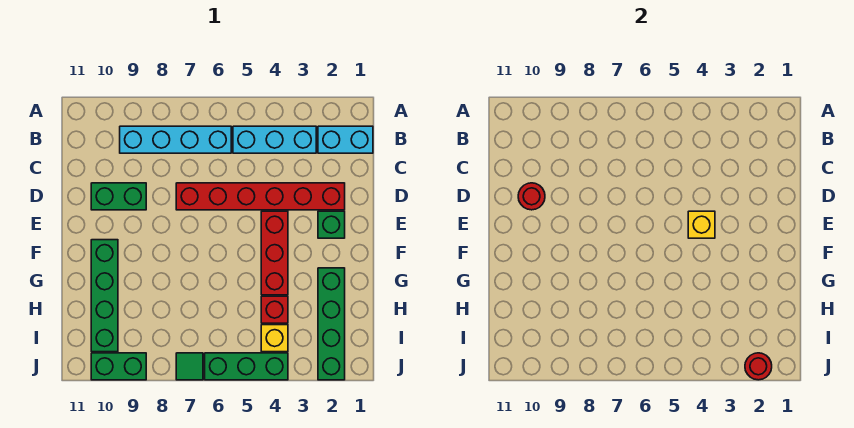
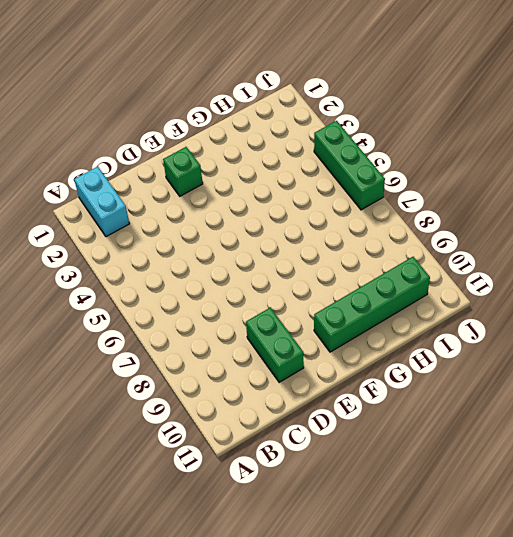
none -> cyan brick B3:B5 level 1
none -> cyan brick B6:B9 level 1
none -> red brick D2:D7 level 1

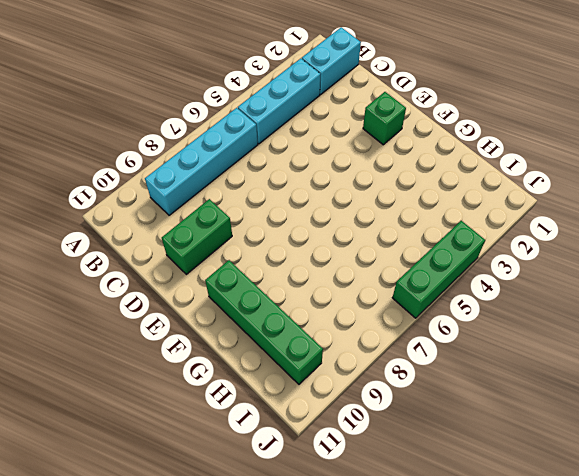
none -> red brick D2:D7 level 1
none -> red brick E4:G4 level 1
none -> green brick G2:J2 level 1

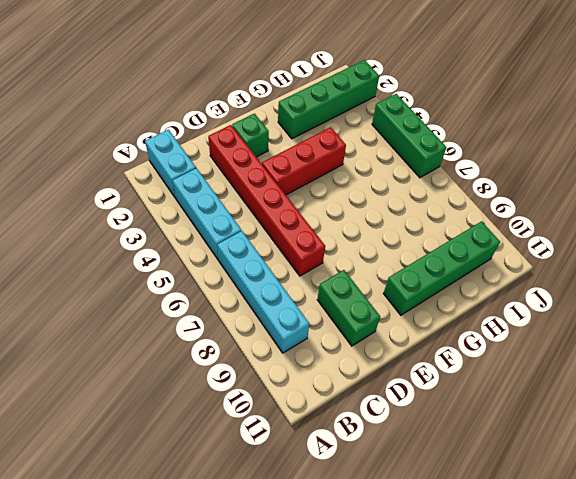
none -> red brick H4 level 1
none -> yellow brick I4 level 1
none -> green tile J7 level 1

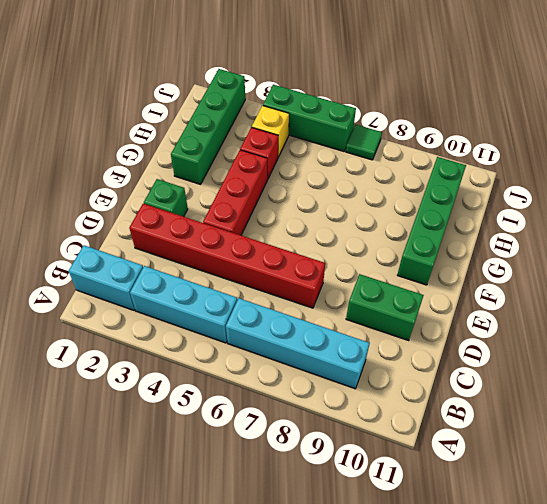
none -> green brick J9:J10 level 1
none -> red round brick D10 level 2
none -> yellow brick E4 level 2

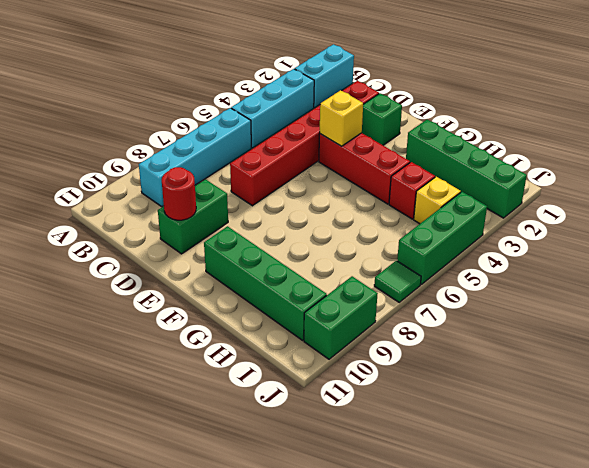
none -> red round brick J2 level 2

